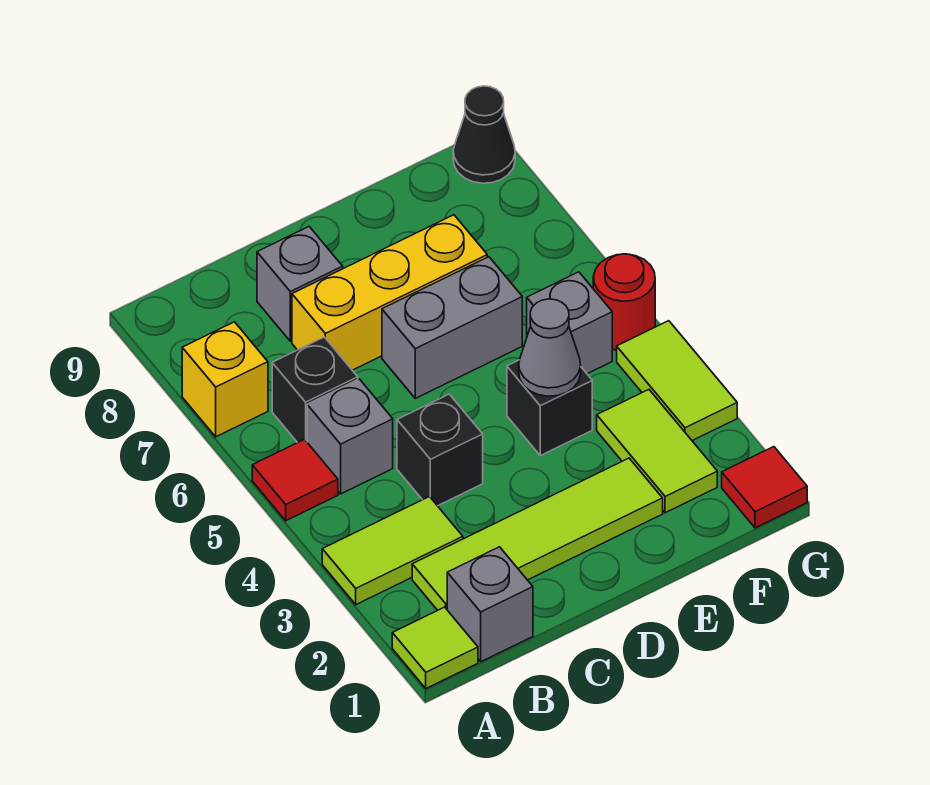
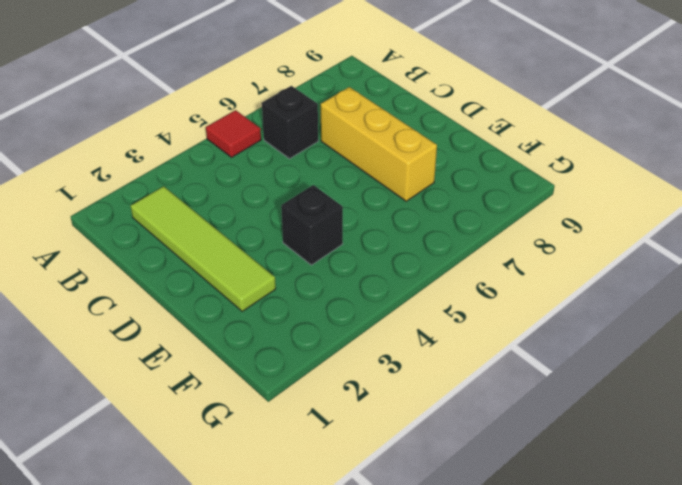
none -> lime tile A1 level 1
none -> lime tile A3:B3 level 1
none -> yellow brick A7 level 1

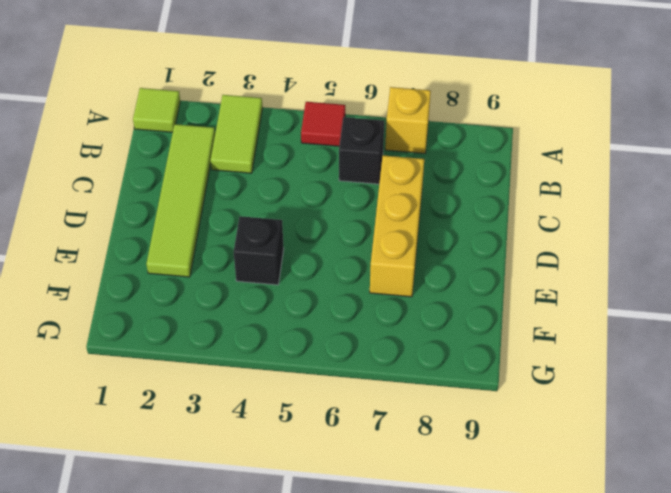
none -> grey brick B1 level 1
none -> grey brick B5 level 1
none -> black brick C4 level 1

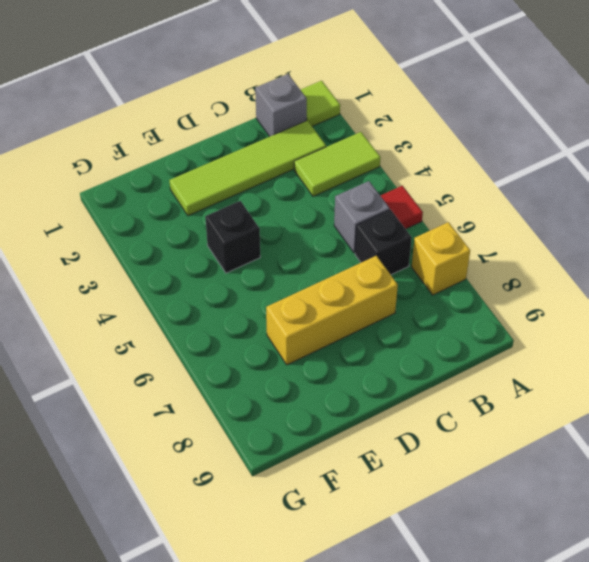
none -> black brick C4 level 1
none -> grey brick C8 level 1
none -> grey brick D6:E6 level 1

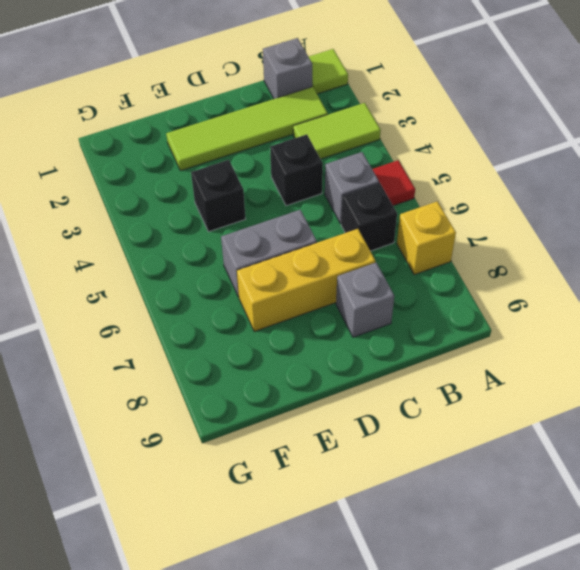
none -> lime tile F2:F3 level 1
none -> grey brick F5 level 1
none -> red tile G1 level 1

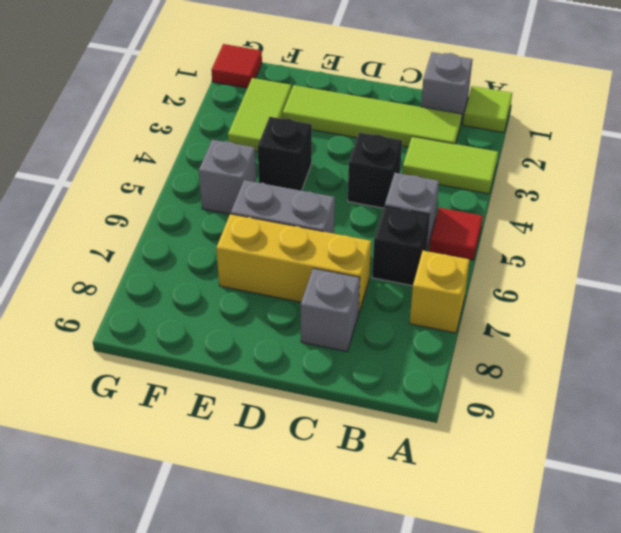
none -> lime tile G3:G4 level 1
none -> red round brick G5 level 1
none -> black cone G9 level 1

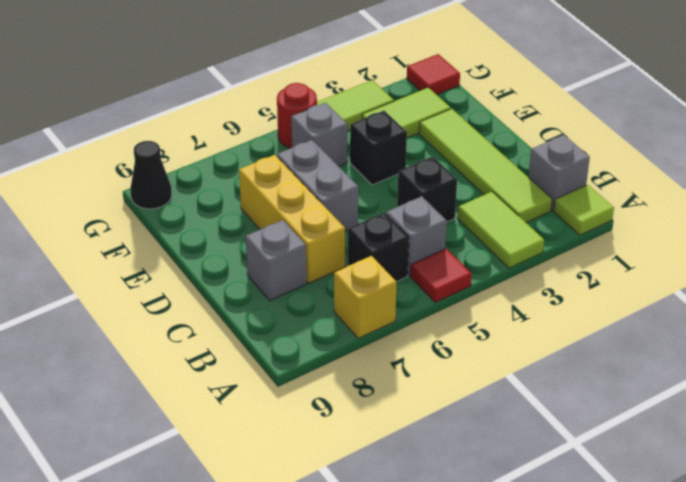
none -> grey cone E4 level 2

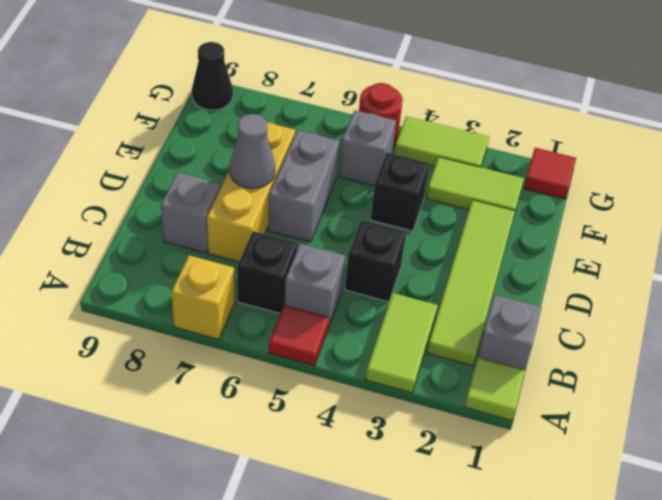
grey cone D7 level 2 -> grey cone E4 level 2

